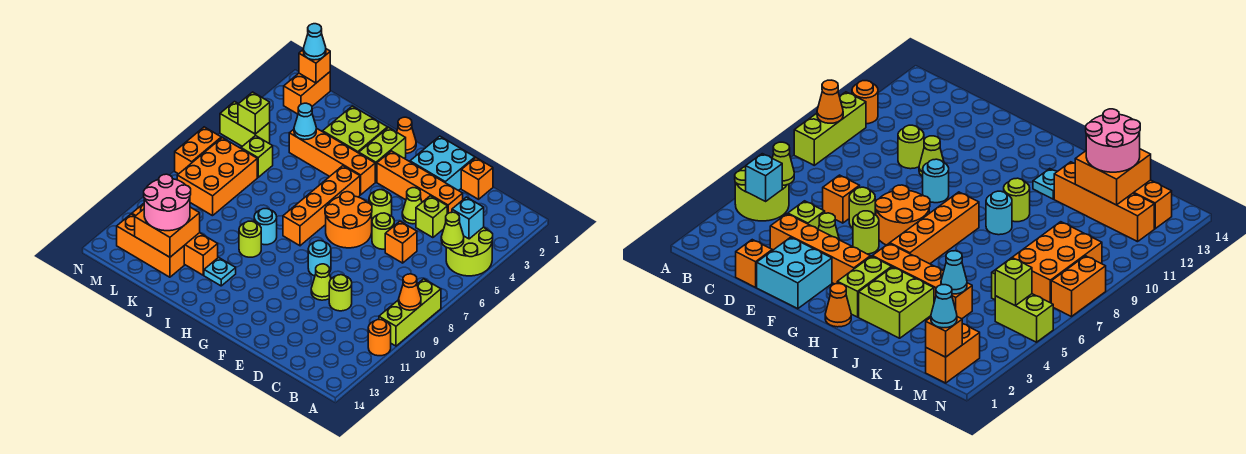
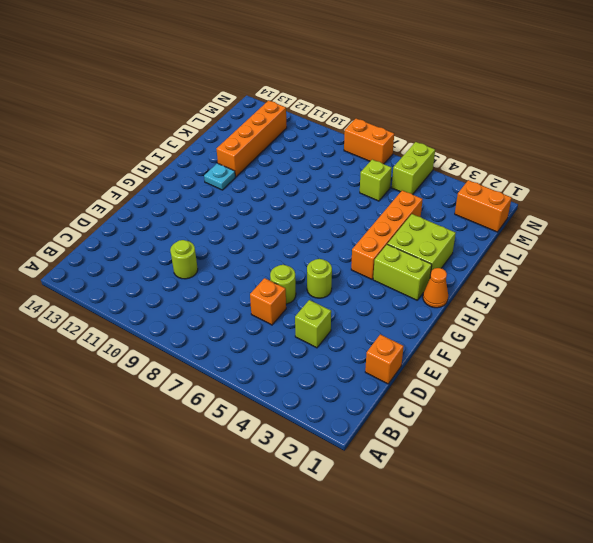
none -> lime round brick A4:B5 level 1
none -> lime brick A8:A10 level 1
none -> orange round brick A11 level 1
none -> orange brick D3:G3 level 1

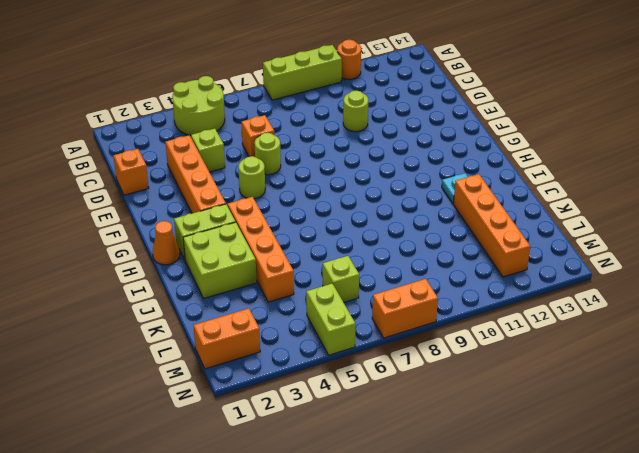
none -> cyan brick E1:F2 level 1
none -> lime cone E4 level 1
none -> lime cone E10 level 1
none -> orange round brick F6:G7 level 1

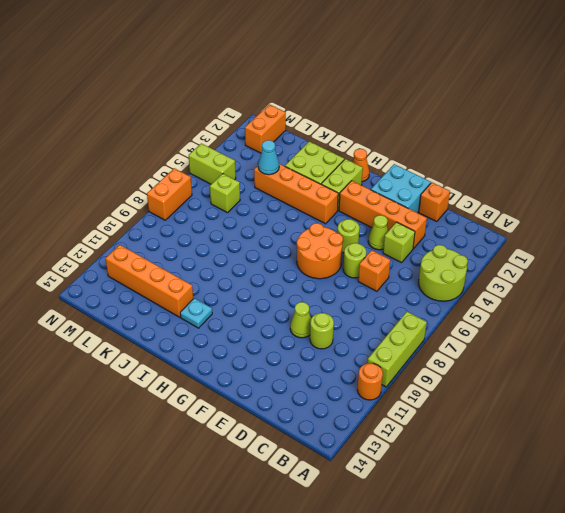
none -> cyan round brick F9 level 1
none -> orange brick H5:H8 level 1
none -> cyan round brick I9 level 1
none -> lime round brick I10 level 1

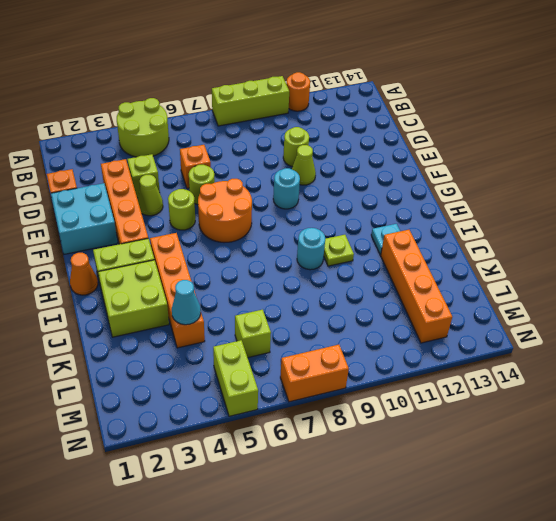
lime plate I10 level 1 -> lime round brick I10 level 1
none -> orange brick H5:H8 level 1
none -> orange brick K13:M13 level 1
none -> orange brick L7:M9 level 1
none -> orange brick M1:M2 level 1

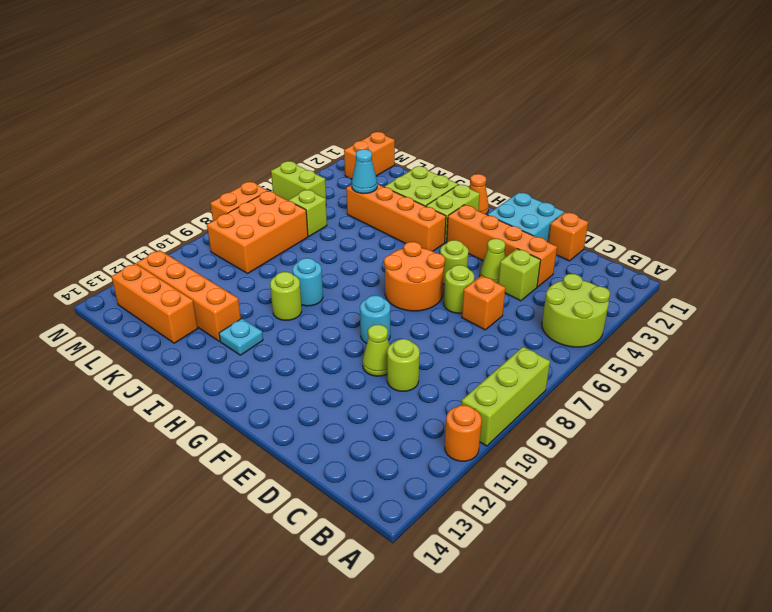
none -> orange brick H5:H8 level 1
none -> orange cone A9 level 2
none -> cyan brick B4 level 2
none -> lime cone B5 level 2

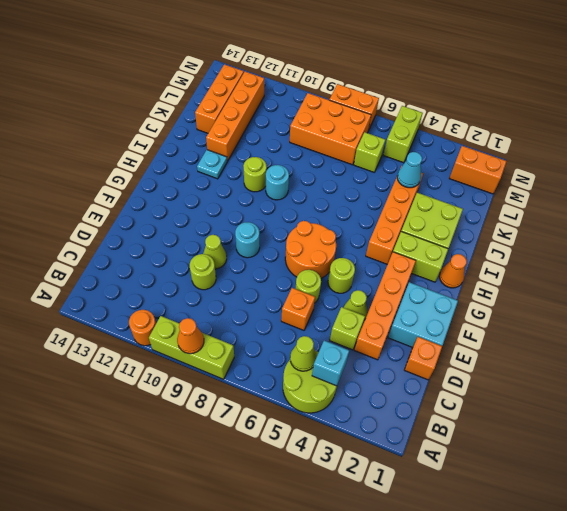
none -> orange brick H5:H8 level 1
none -> orange brick K12:L13 level 2
none -> orange brick M1 level 2
none -> lime brick M5 level 2

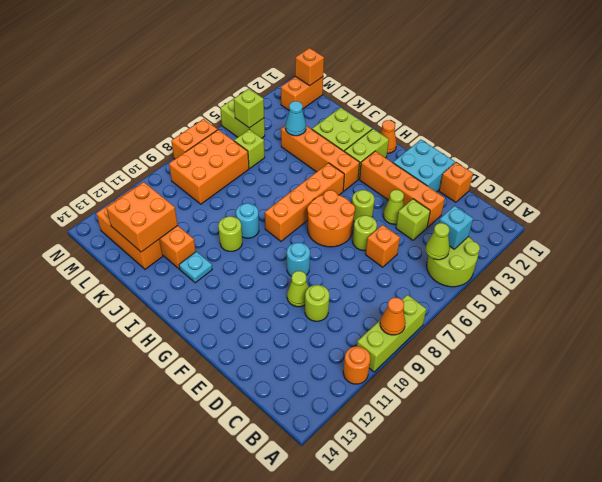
none -> pink round brick K12:L13 level 3
none -> cyan cone M1 level 3

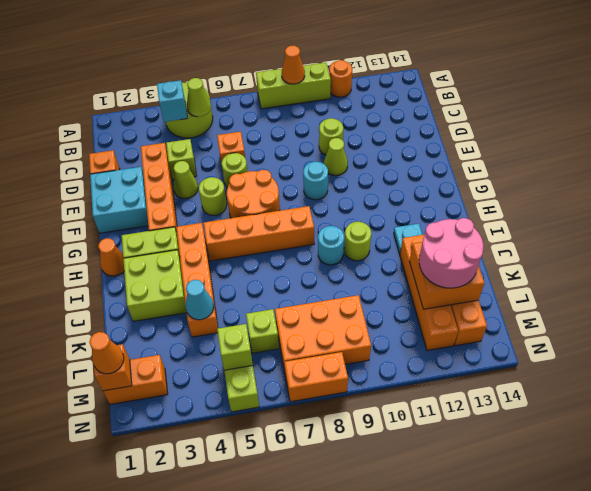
orange cone M1 level 3 -> cyan cone M1 level 3

